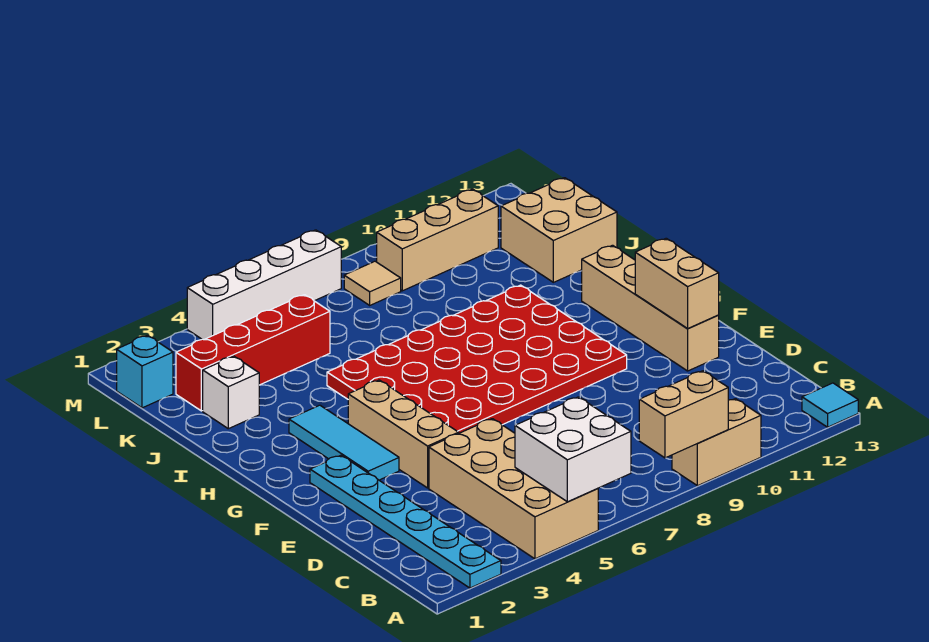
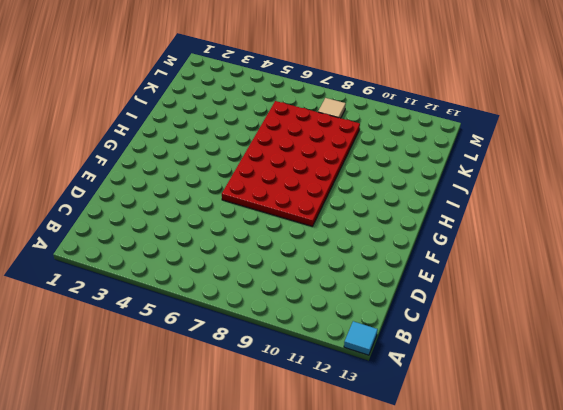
red plate F6:K9 level 1 -> red plate F5:I10 level 1
none -> cyan plate A2:F2 level 1
none -> tan brick A4:D5 level 1
none -> tan brick A9:A10 level 1

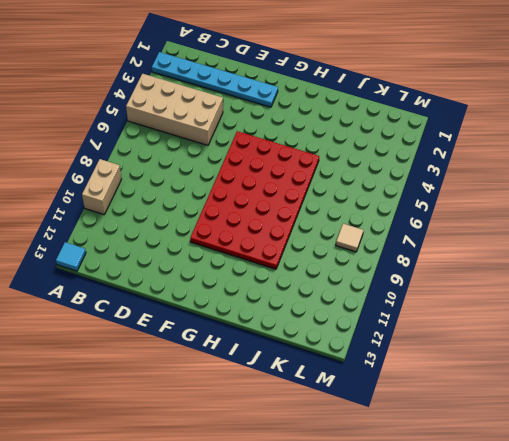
none -> tan brick E4:G4 level 1
none -> tan brick E12:H12 level 1
none -> cyan tile F3:H3 level 1

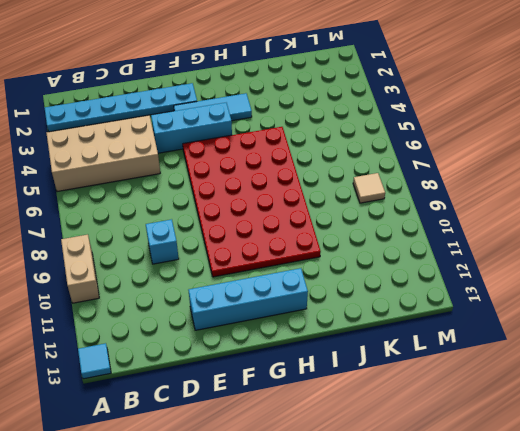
cyan brick D9 level 1 -> cyan brick L1 level 1
cyan brick E4:G4 level 1 -> tan brick E4:G4 level 1
cyan brick E12:H12 level 1 -> tan brick E12:H12 level 1
none -> white brick J2 level 1
none -> tan brick J12:K13 level 1
none -> red brick K2:K5 level 1

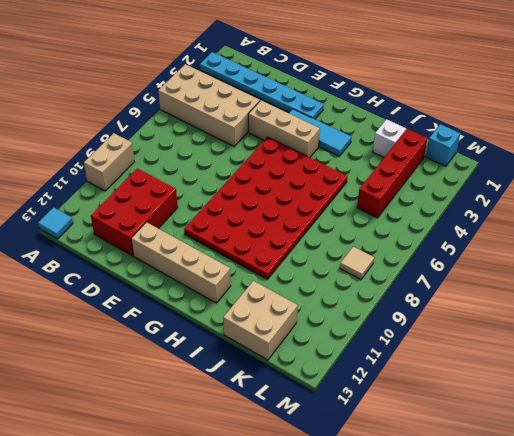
red brick C10:D12 level 1 -> none
none -> tan brick L9:L11 level 1
none -> white brick M4:M7 level 1
none -> white brick A5:B6 level 2

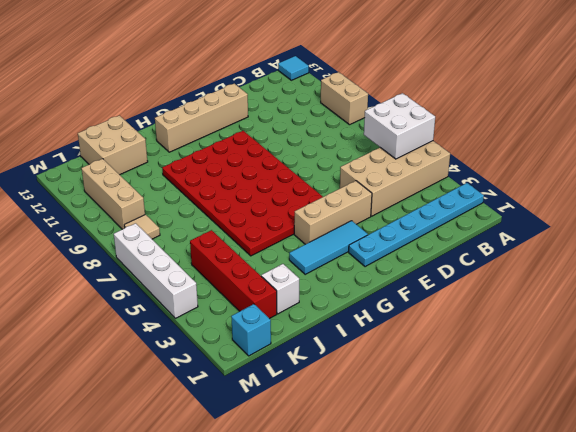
none -> tan brick A8:A9 level 2
none -> tan brick E12:F12 level 2

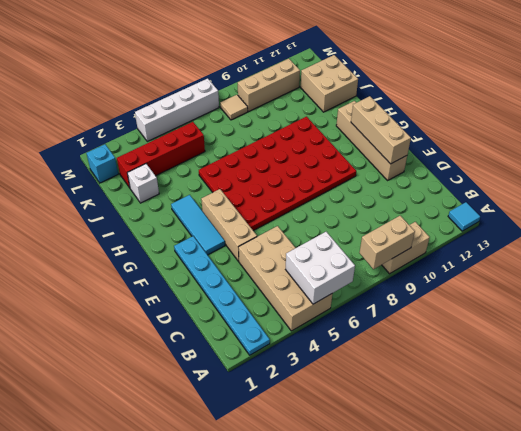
tan brick E12:G12 level 2 -> tan brick E12:F12 level 2

